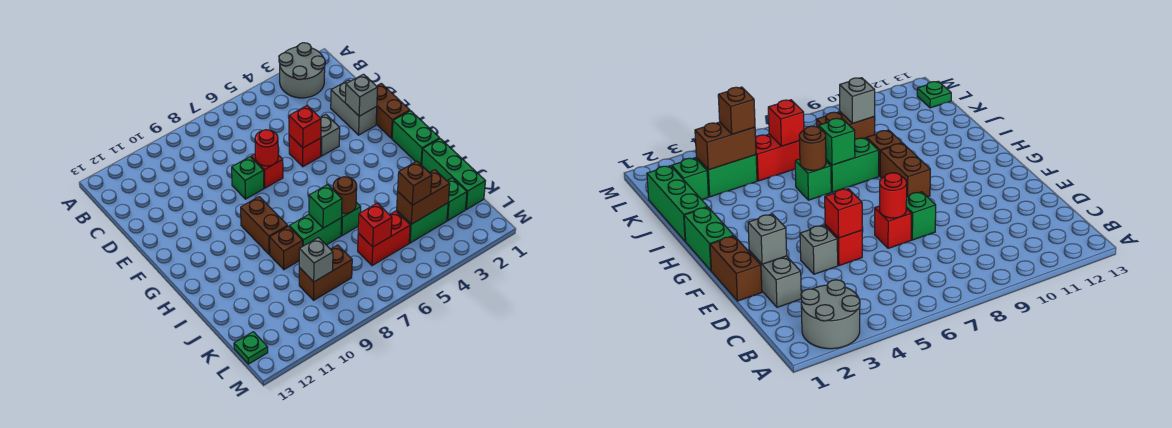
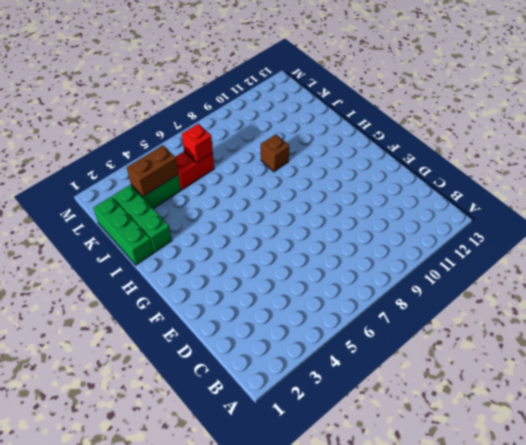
green brick I2:K2 level 1 -> green brick K2 level 1
none -> grey round brick A2:B3 level 1
none -> grey brick D2:E2 level 1
none -> brown brick E1:F1 level 1

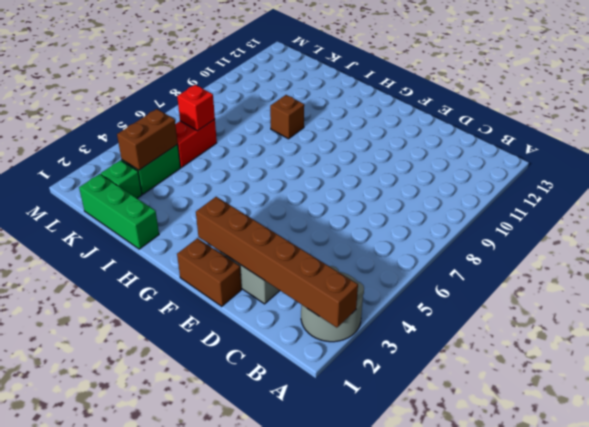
brown brick A2:F2 level 2 -> grey brick E2 level 2
none -> grey brick E4 level 1
none -> red brick E5 level 1
none -> red brick E7 level 1

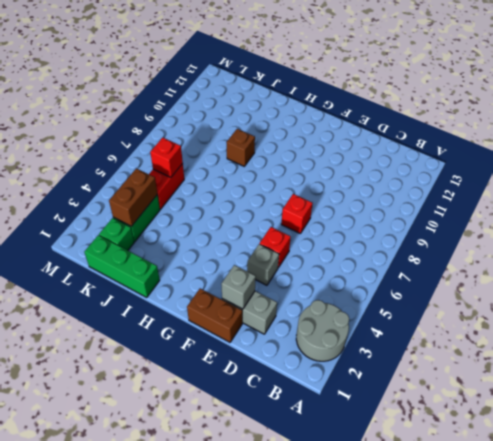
none -> green brick E8 level 1
none -> green brick G1:H1 level 1
none -> brown brick G9:H9 level 1

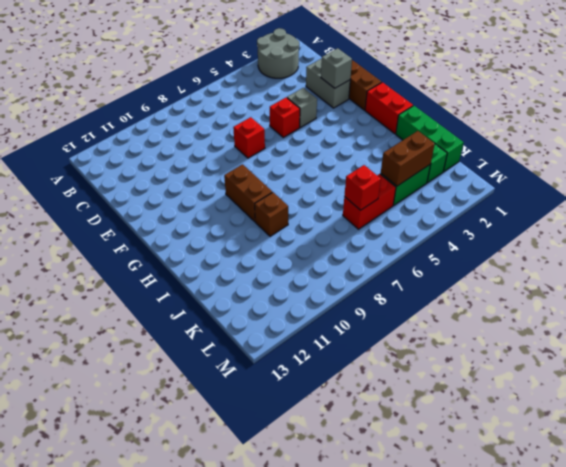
red brick G1:H1 level 1 -> green brick G1:H1 level 1
none -> green brick E8 level 1
none -> green brick I6 level 1
none -> green brick I7:I8 level 1

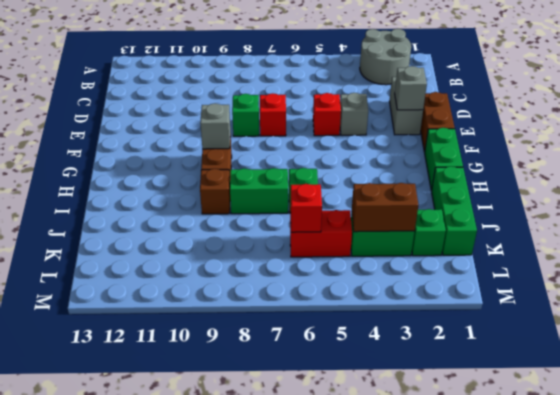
grey brick G9 level 2 -> grey brick K9 level 2
none -> brown brick K8:K9 level 1
none -> green plate L13 level 1
none -> red brick E5 level 2

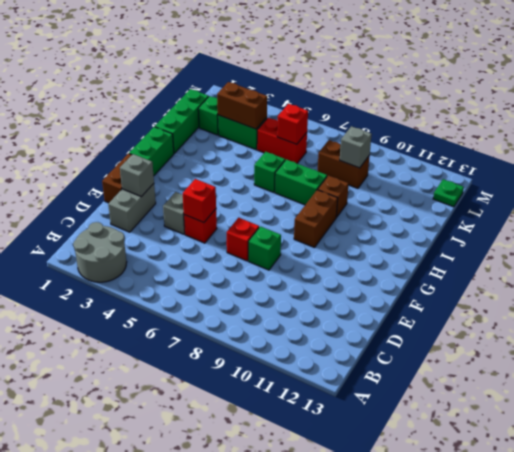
none -> red round brick E7 level 2
none -> brown round brick I6 level 2
none -> green brick I7 level 2

